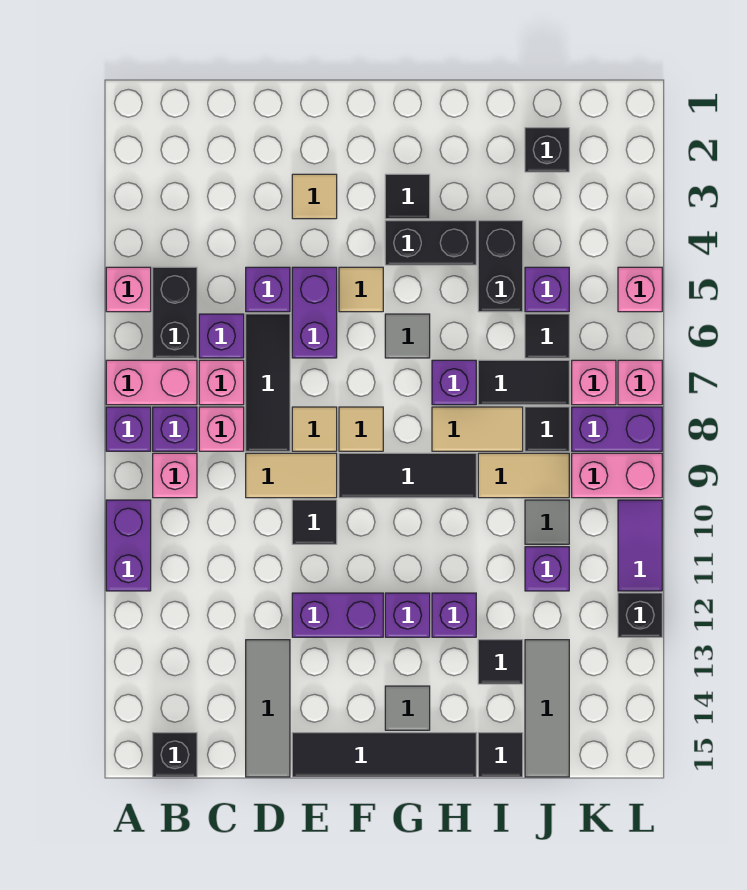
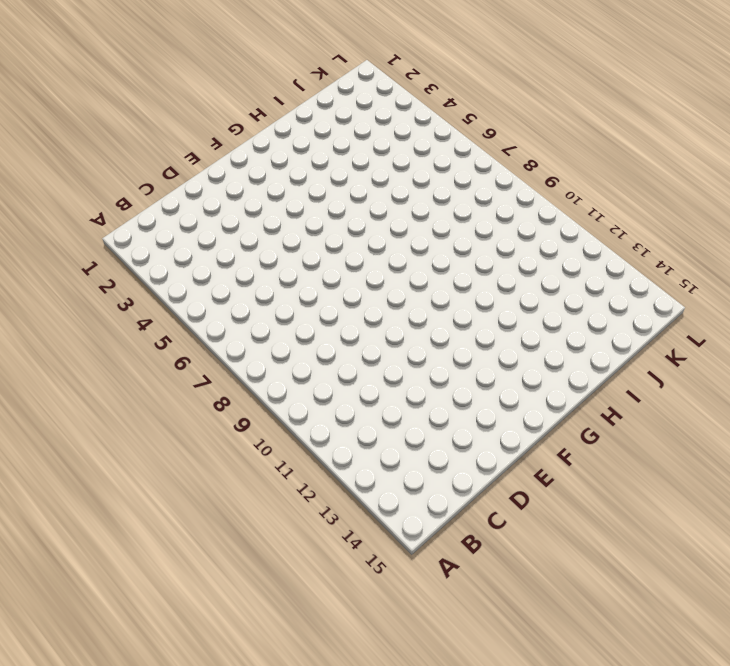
none -> pink brick A5 level 1
none -> pink brick A7:B7 level 1
none -> purple brick A8 level 1
none -> purple brick A10:A11 level 1

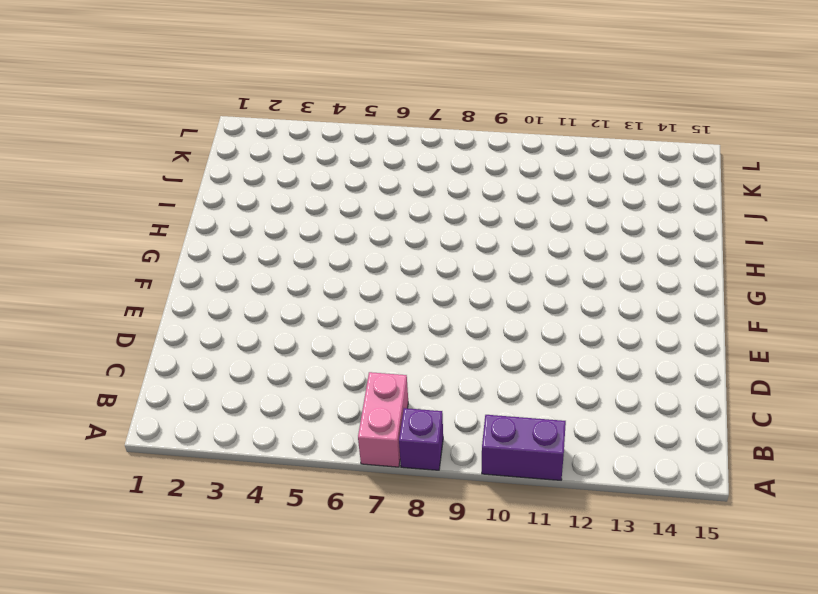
none -> pink brick A5 level 1
none -> black brick B5:B6 level 1
none -> purple brick B8 level 1
none -> pink brick B9 level 1

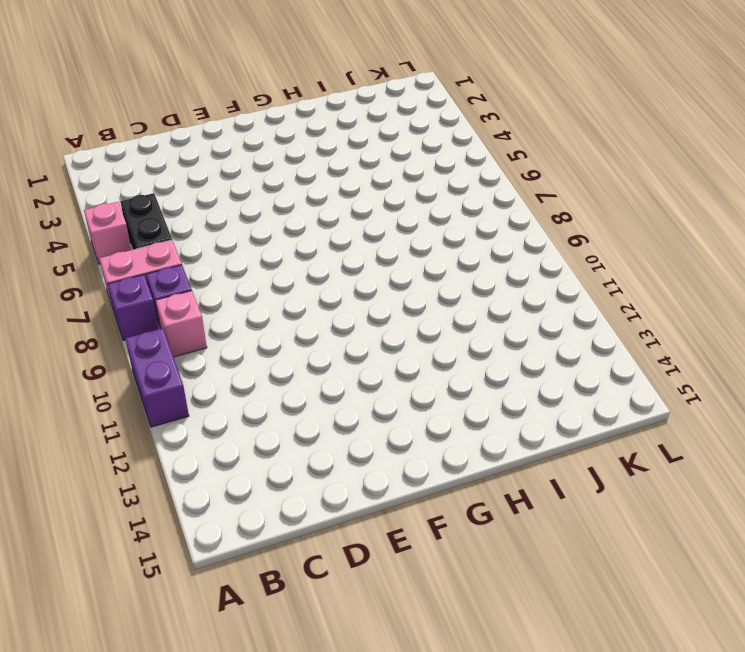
none -> black brick B15 level 1
none -> purple brick C6 level 1
none -> pink brick C7 level 1
none -> pink brick C8 level 1

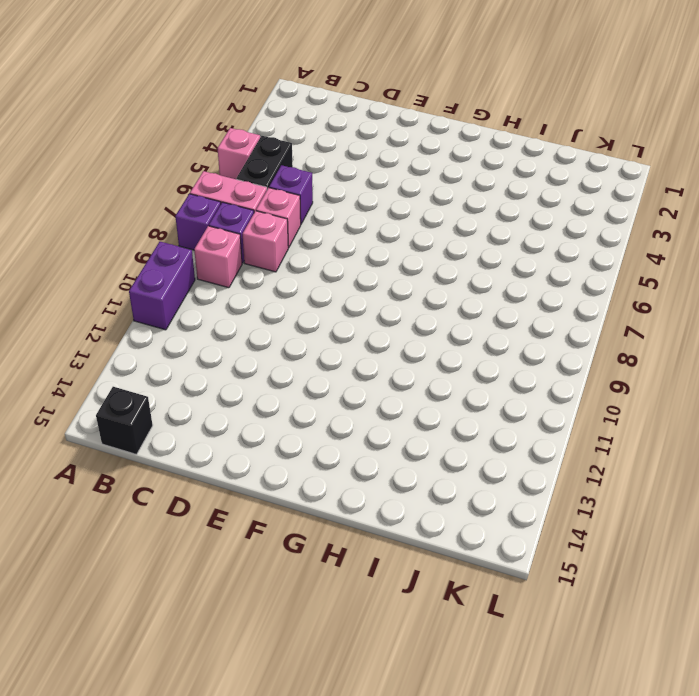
none -> purple brick D5 level 1
none -> black tile D6:D8 level 1
none -> tan tile D9:E9 level 1
none -> grey tile D13:D15 level 1

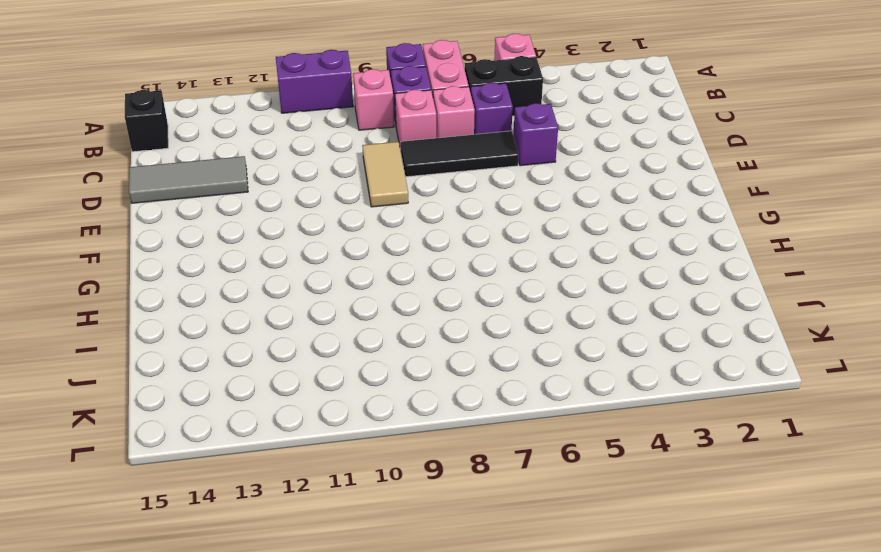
none -> tan tile E3 level 1
none -> purple brick E5:E6 level 1
none -> tan tile E8 level 1
none -> black tile E10 level 1

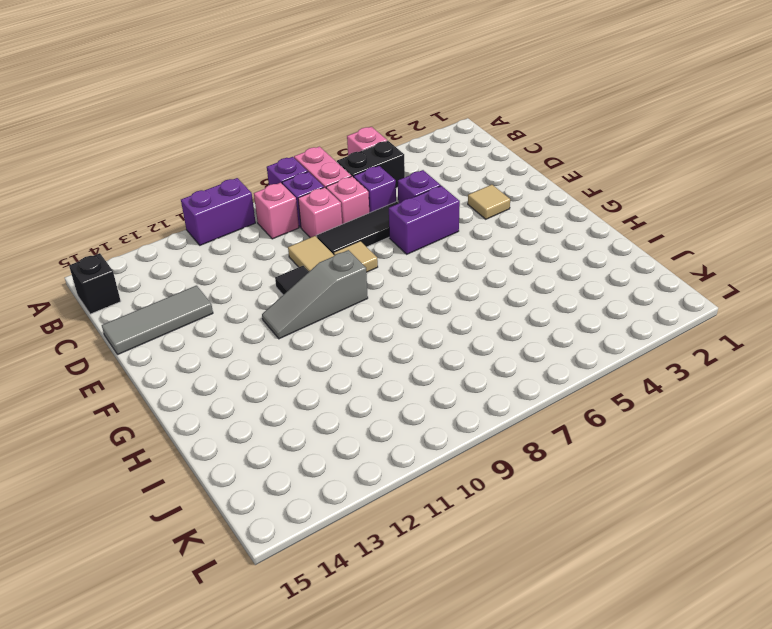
grey slope F9:F11 level 1 top 9 -> black tile F9:H9 level 1
none -> purple brick E12:F12 level 1
none -> black tile E15:H15 level 1
none -> tan tile F5 level 1
none -> tan tile F8 level 1

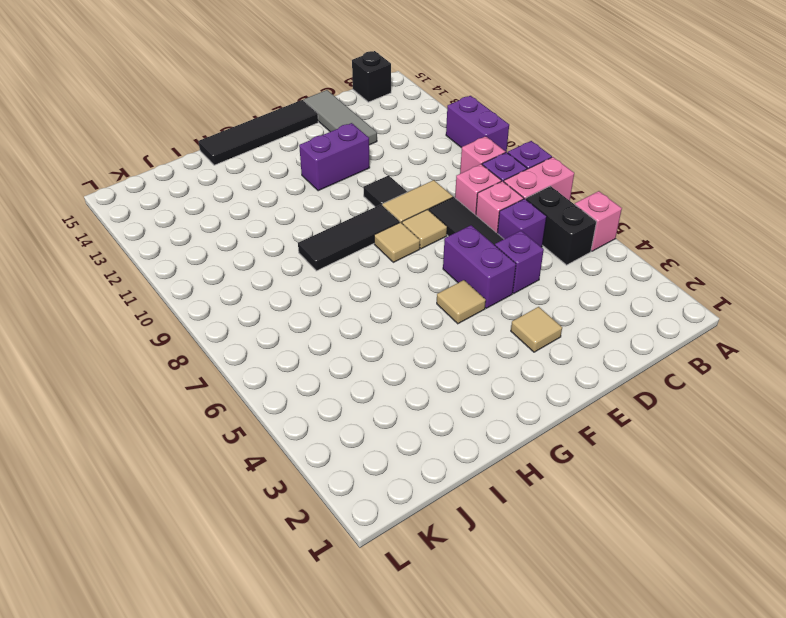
none -> black tile G3 level 1
none -> black brick G4:H4 level 1
none -> grey tile G6 level 1
none -> purple brick G12 level 1

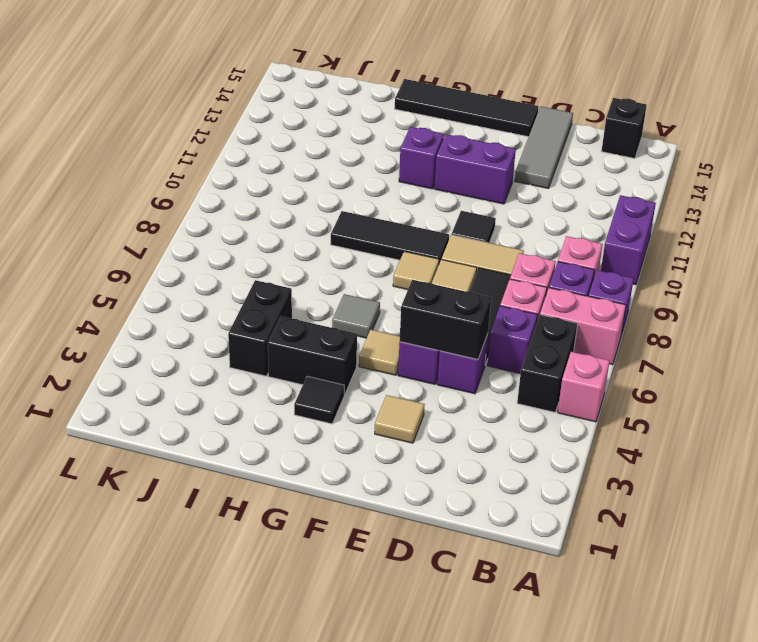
black brick D5:E5 level 2 -> none
none -> grey tile G14 level 1
none -> purple brick H7 level 1
none -> tan tile H8:I8 level 1
none -> purple brick H12 level 1

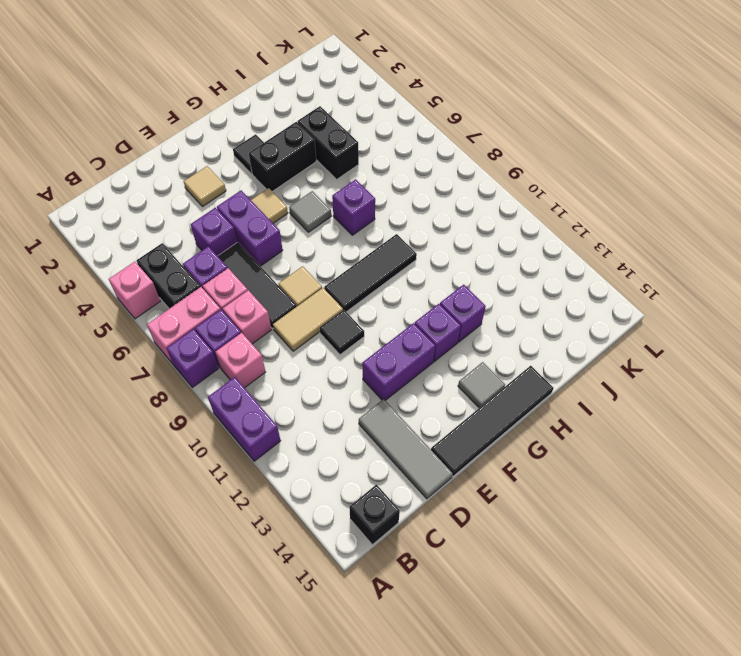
none -> tan tile F8 level 1
none -> tan tile H8:I8 level 1
none -> black tile I7:J7 level 1
none -> tan tile I9:J9 level 1

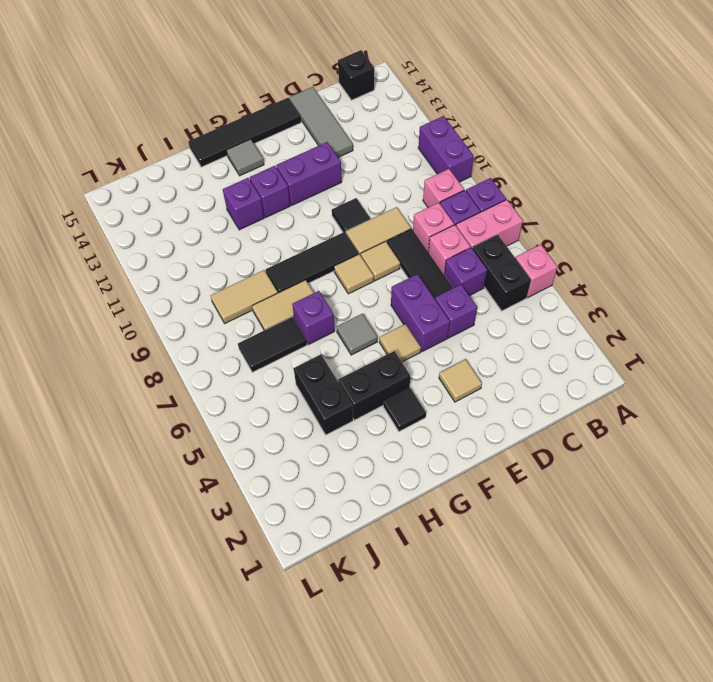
none -> black tile I13 level 1
none -> black tile I15 level 1
none -> black brick J2 level 1
none -> purple brick J5 level 1

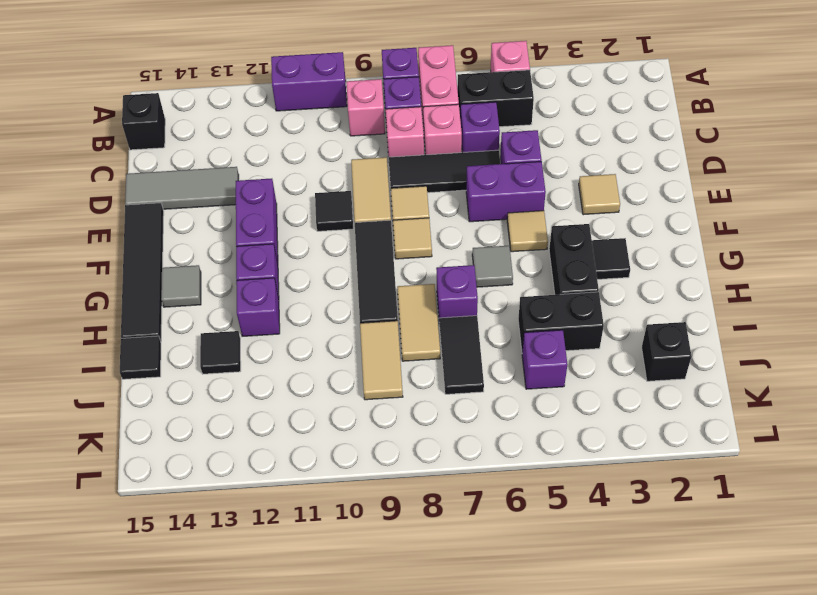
none -> black tile J6 level 1
none -> black tile J8 level 1
none -> grey tile J10 level 1
none -> purple brick J11 level 1

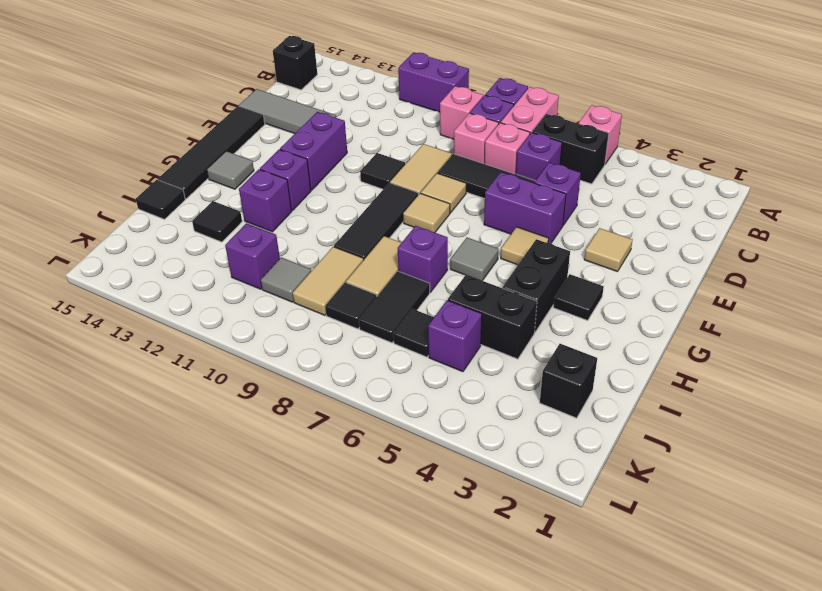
none -> grey tile J13:J15 level 1
none -> pink brick K7 level 1
none -> purple brick K8:L8 level 1
none -> pink brick K9:L9 level 1

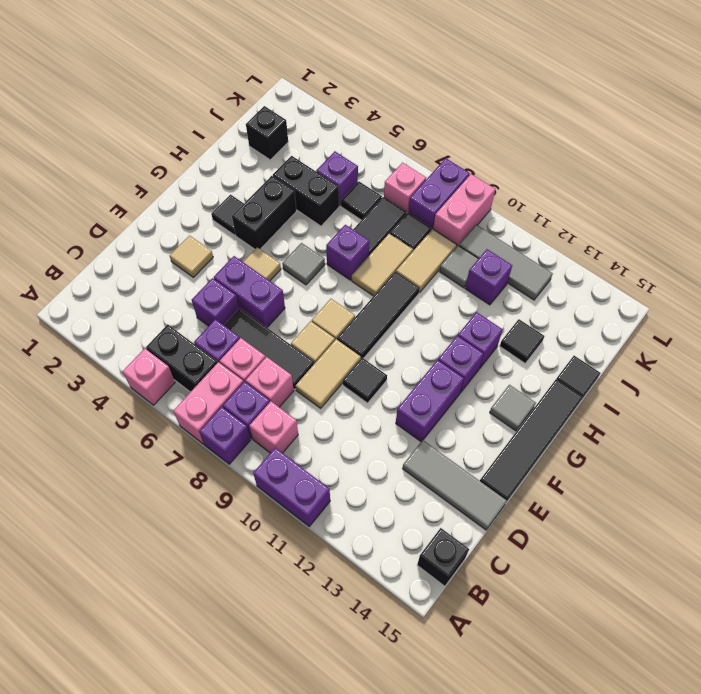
grey tile K10:K12 level 1 -> grey tile J13:J15 level 1
none -> pink brick L5 level 1
none -> pink brick L7 level 1
none -> purple tile L10:L11 level 1
none -> black brick L12 level 1

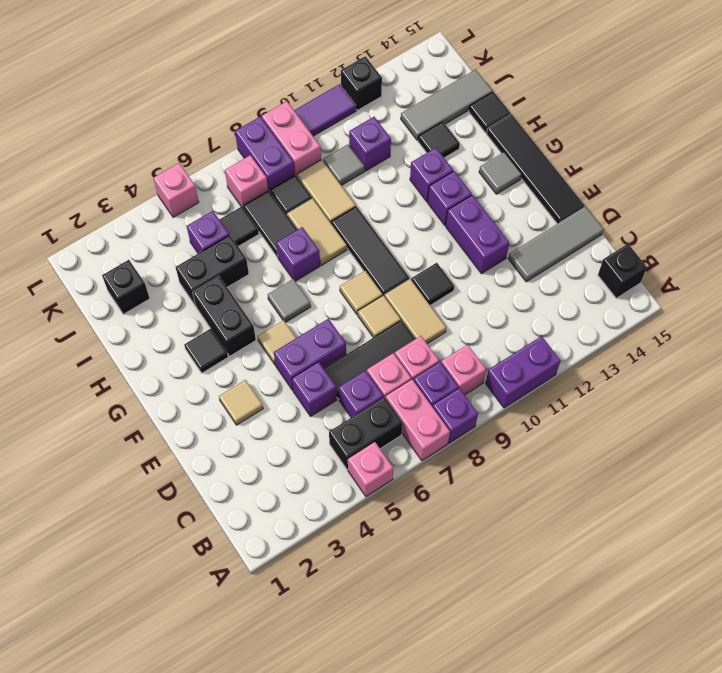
none -> pink brick L7 level 1

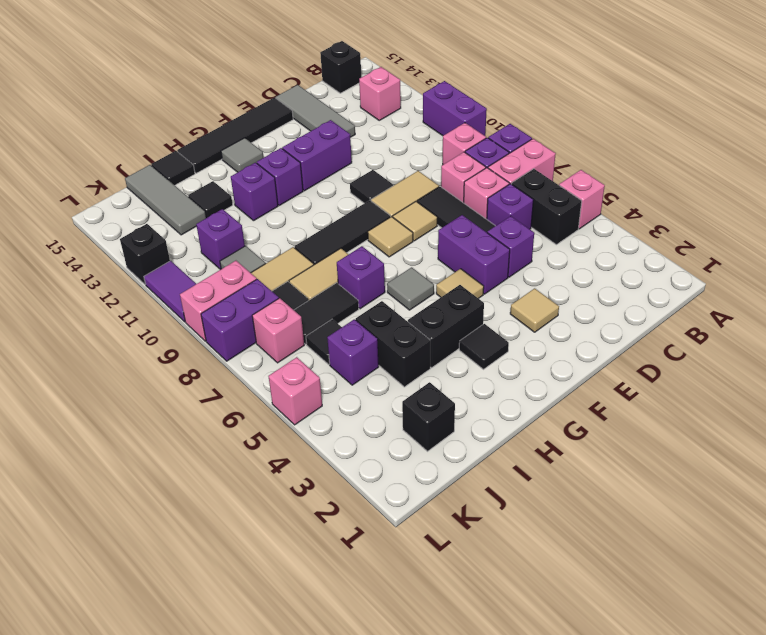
pink brick B13 level 1 -> pink brick L7 level 1

